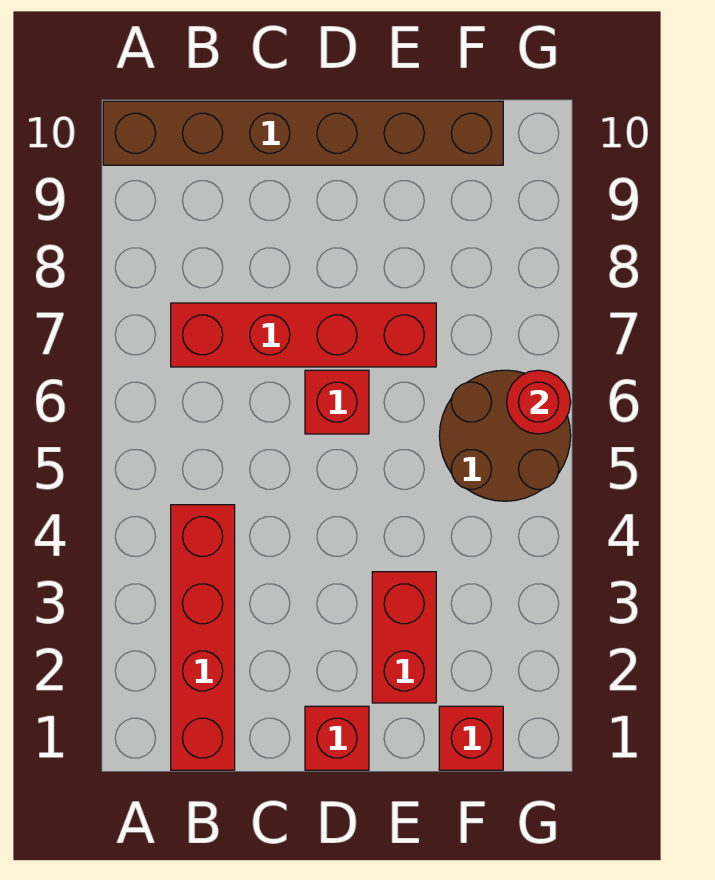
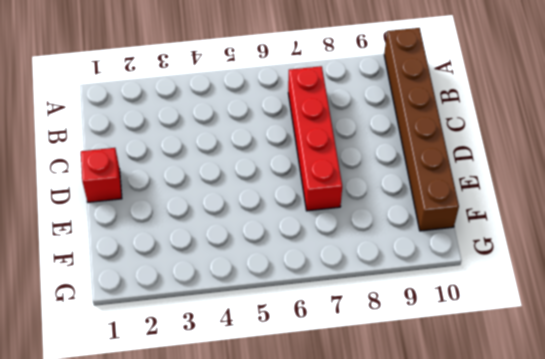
none -> red brick B1:B4 level 1
none -> red brick D6 level 1

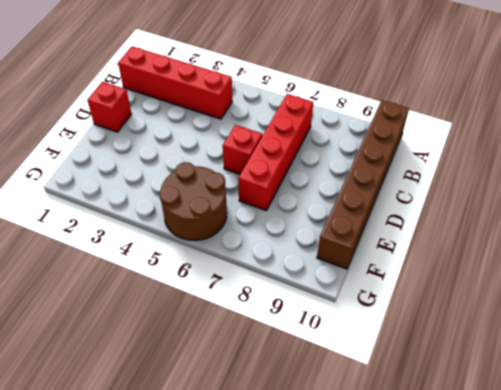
none -> red brick E2:E3 level 1
none -> red brick F1 level 1

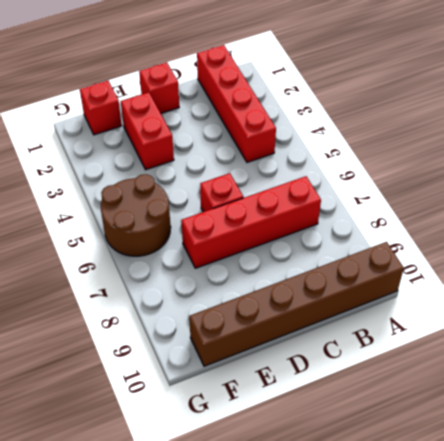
none -> red round brick G6 level 2

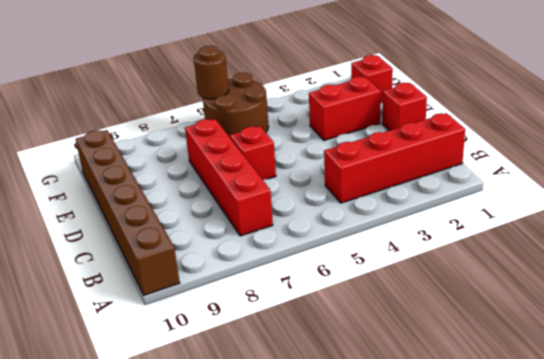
brown round brick G6 level 2 -> red round brick G6 level 2

